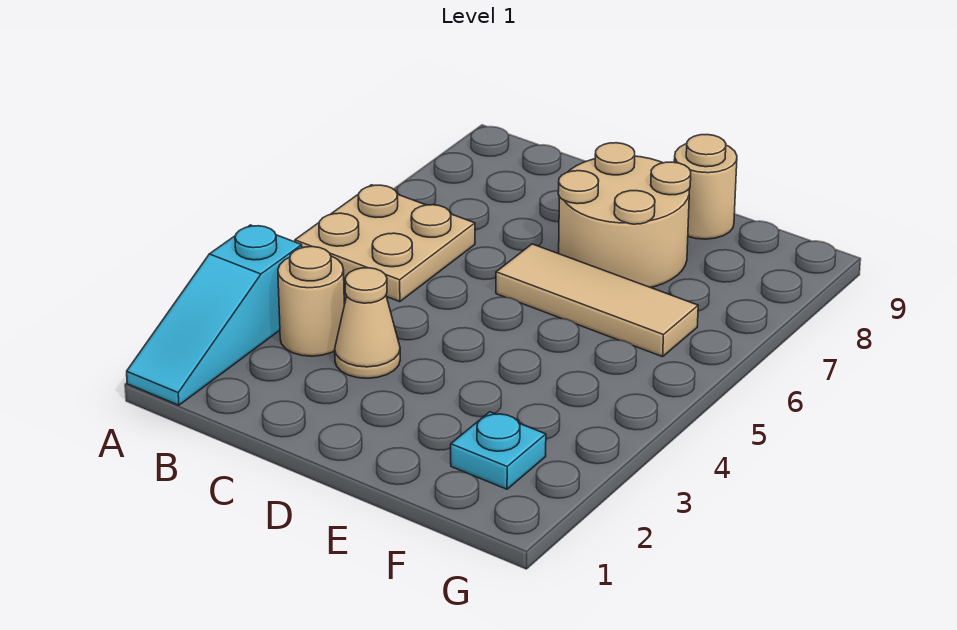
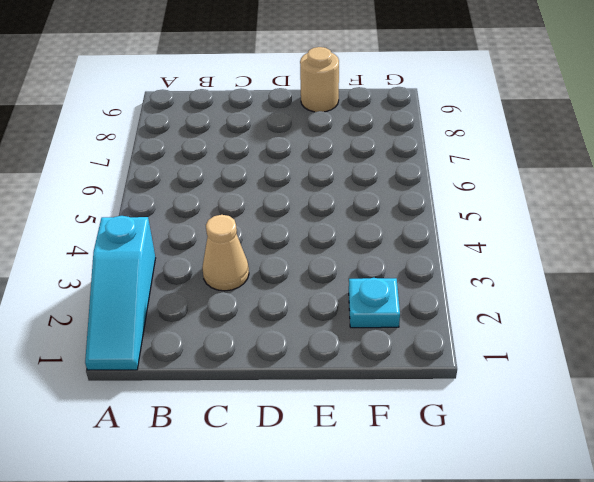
none -> tan plate A5:B6 level 1
none -> tan round brick B3 level 1

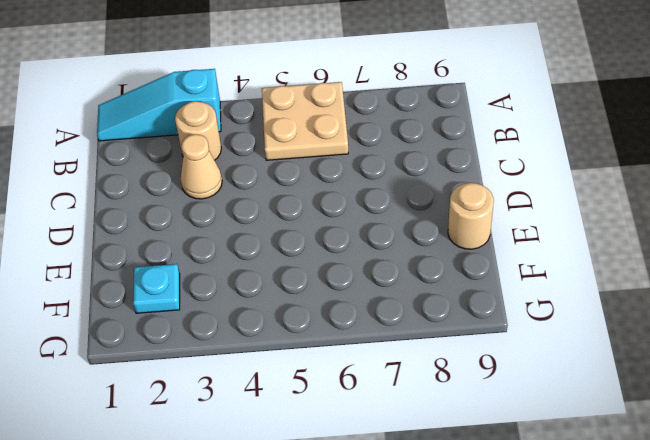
none -> tan tile D6:F6 level 1
none -> tan round brick D7:E8 level 1

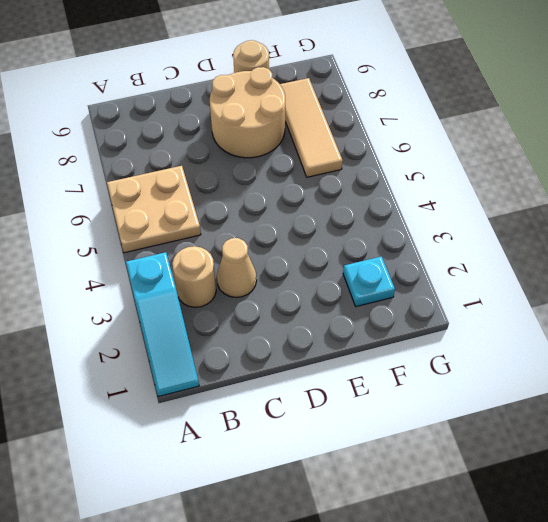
tan tile F6:F8 level 1 -> tan tile D6:F6 level 1

